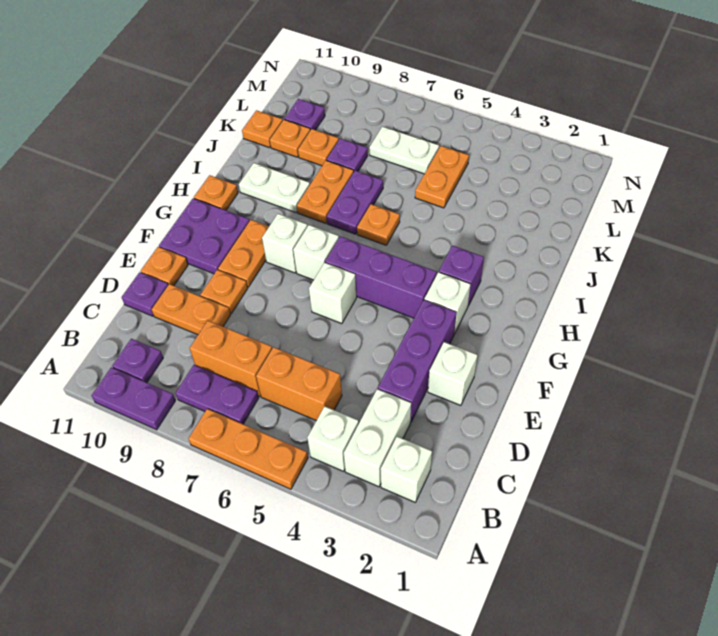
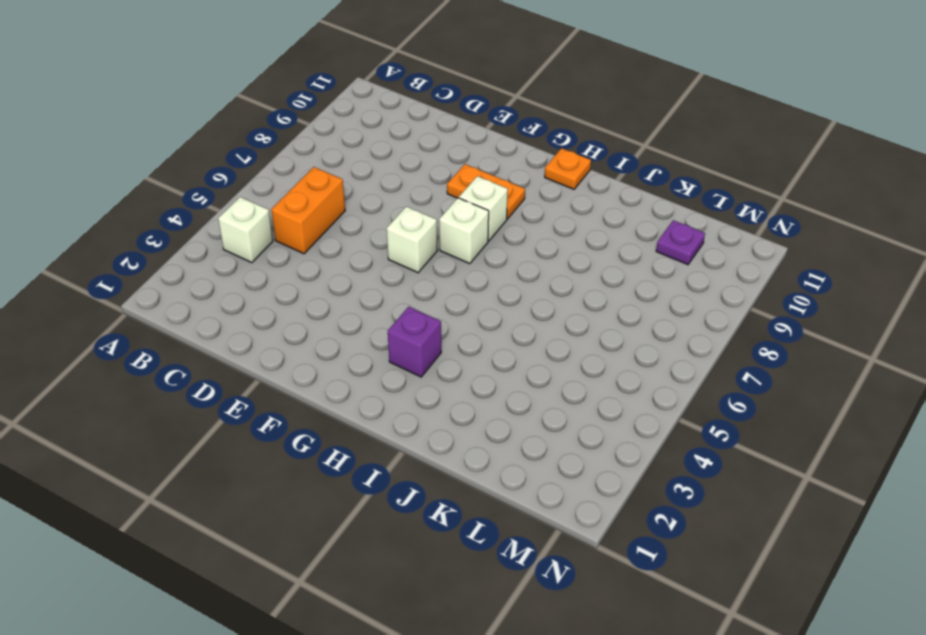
none -> orange plate A5:A7 level 1
none -> purple plate A9:A10 level 1
none -> white brick B2 level 1
none -> white brick B3:C3 level 1

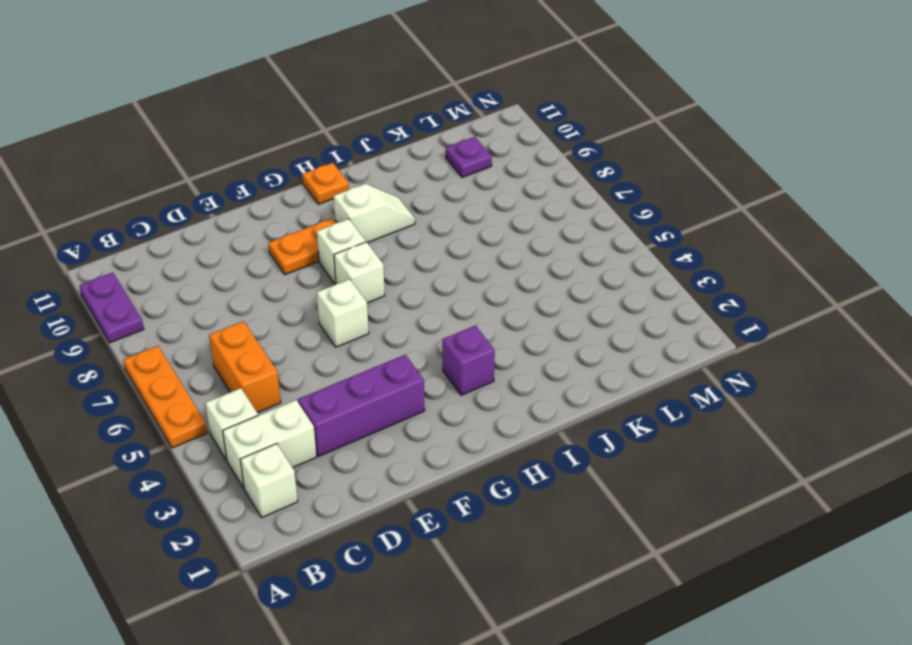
white slope H9:I9 level 1 top H -> white plate I9:I10 level 1
none -> purple plate B7:B8 level 1
none -> purple plate B10 level 1
none -> orange brick C7:C8 level 1
none -> orange plate D9:D10 level 1

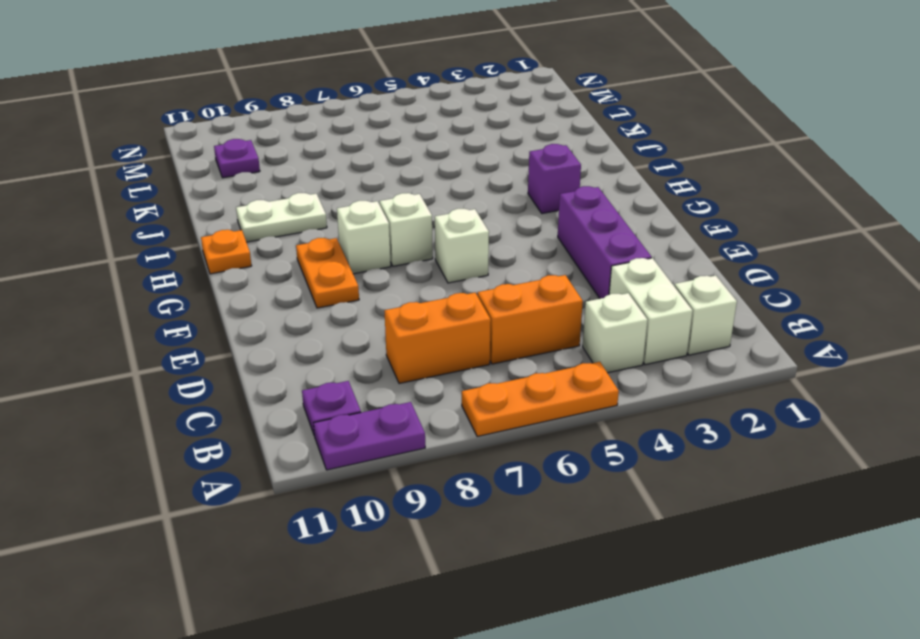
none -> purple plate B7:B8 level 1
none -> orange plate D9:D10 level 1
none -> purple plate D11 level 1
none -> white brick E2 level 1

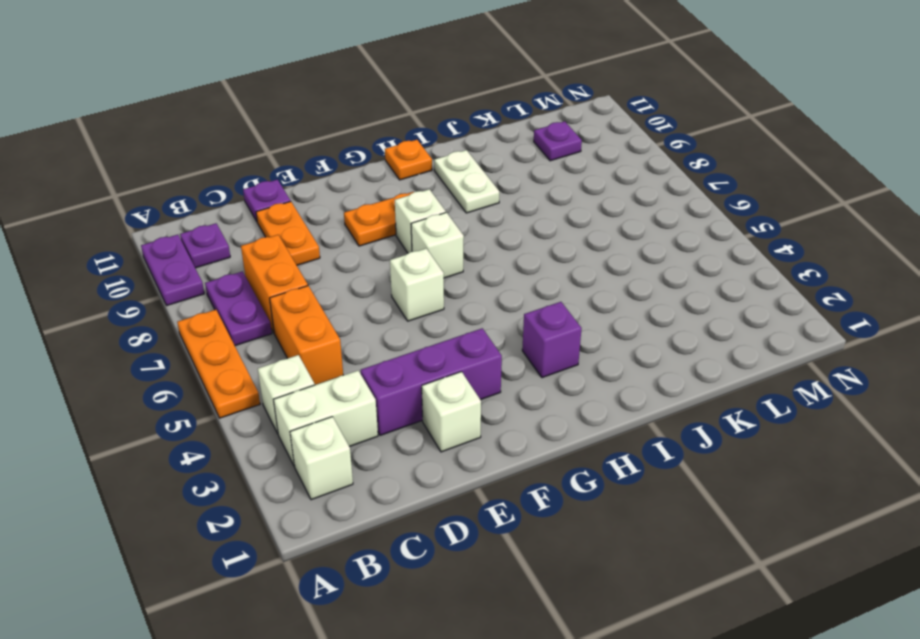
none -> orange plate E9 level 1
none -> orange plate E11 level 1
none -> purple plate F10:G11 level 1
none -> white brick G3 level 1

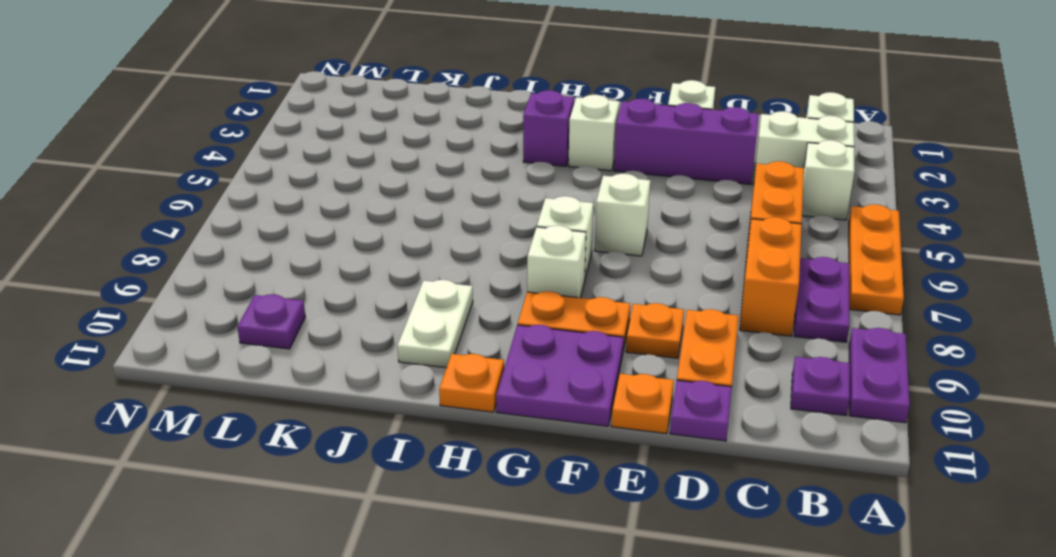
none -> purple brick G4:G6 level 1
none -> orange plate I6 level 1
none -> purple plate I7:J7 level 1
none -> orange plate I8:J8 level 1

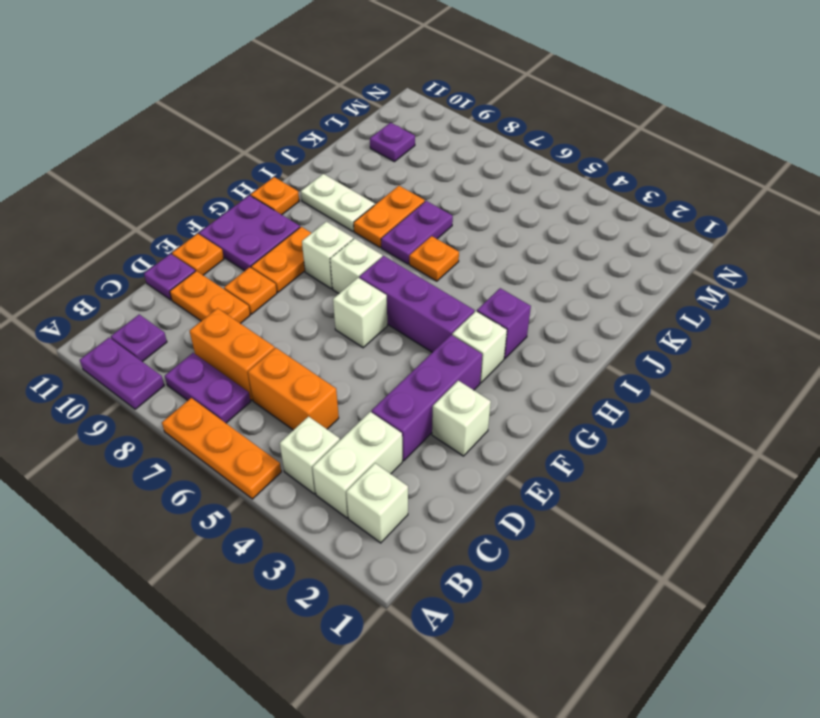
none -> orange plate K5:L5 level 1
none -> purple plate K8 level 1
none -> orange plate K9 level 1
none -> orange plate K10 level 1

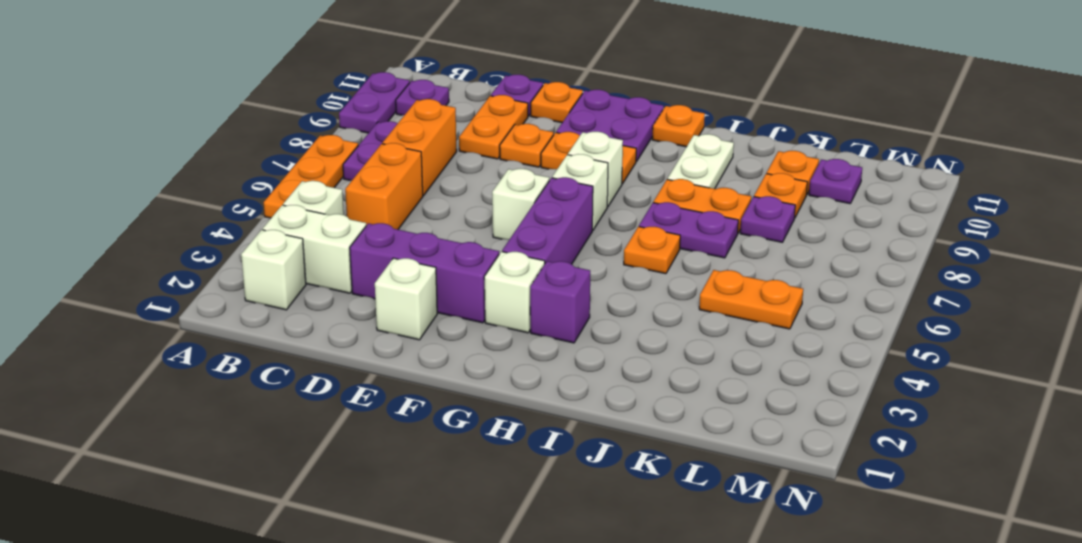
none -> orange plate K11 level 1
none -> white plate L6:L7 level 1

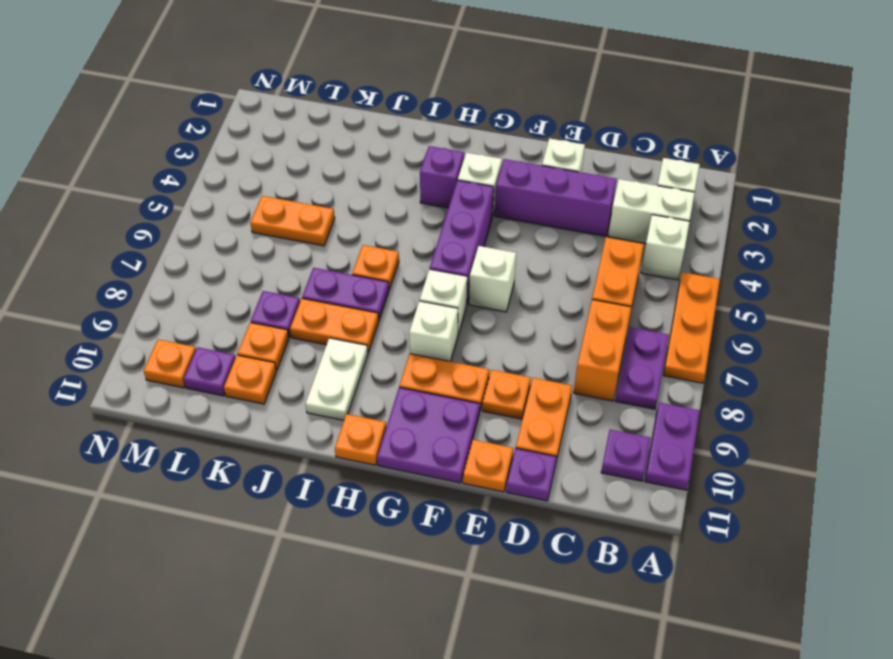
orange plate M10 level 1 -> orange plate K11 level 1
none -> white plate L6:L7 level 1

